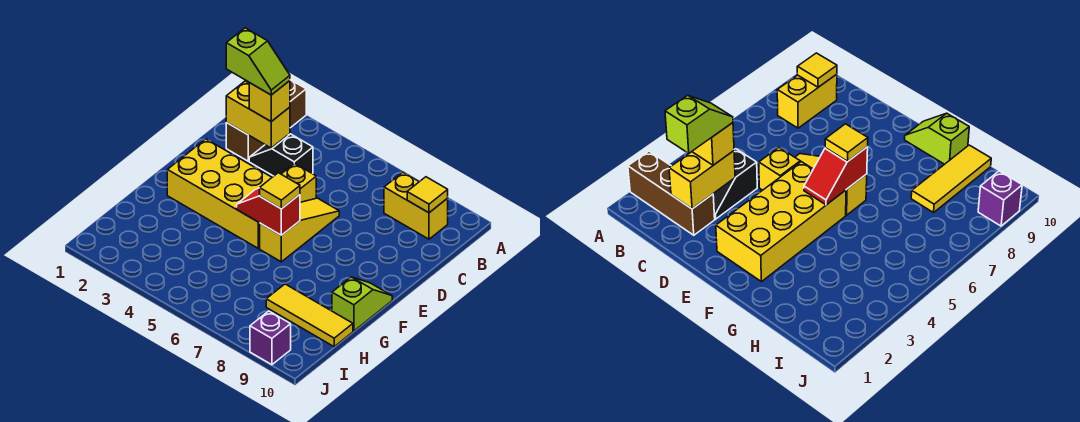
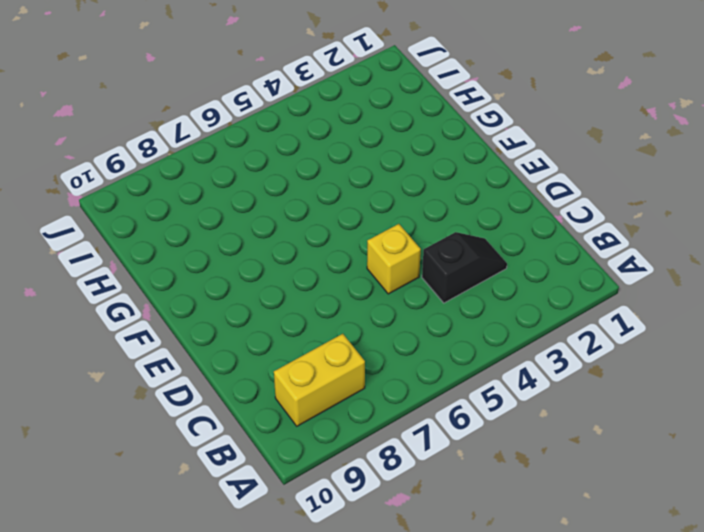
none -> brown brick A2:C2 level 1
none -> yellow slope D6:F6 level 1 top F
none -> yellow brick E2:F5 level 1

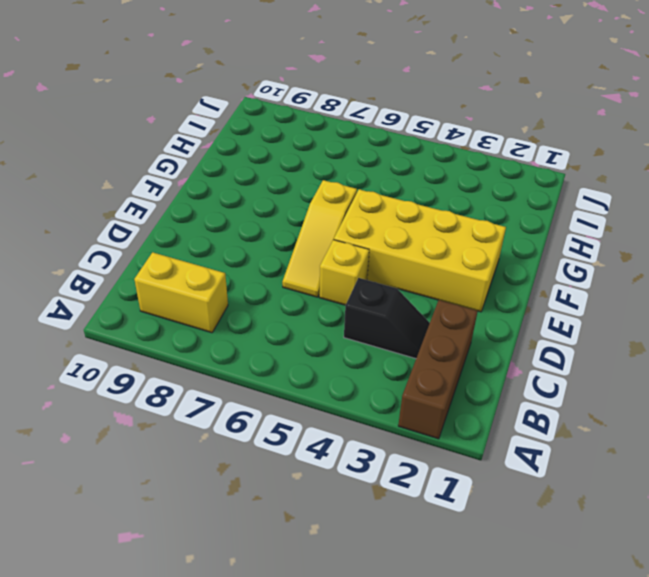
none -> lime slope F10:G10 level 1 top G
none -> yellow tile H8:H10 level 1
none -> purple brick J9 level 1

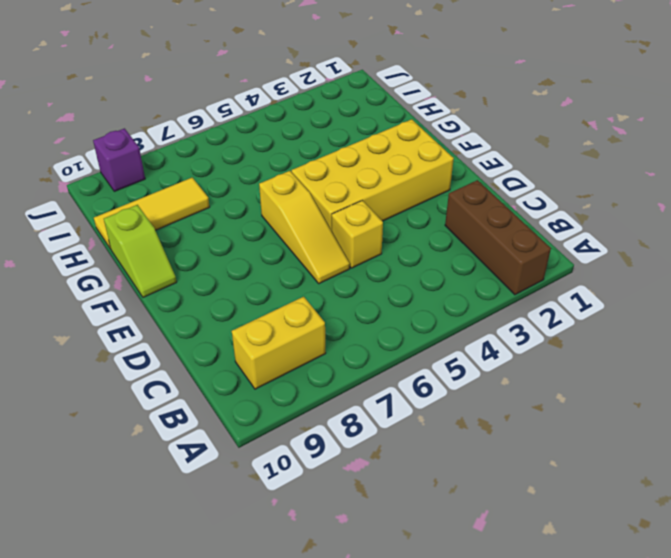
none -> black slope C3:C4 level 1 top 4
none -> yellow tile B9 level 2
none -> yellow brick C2:C3 level 2

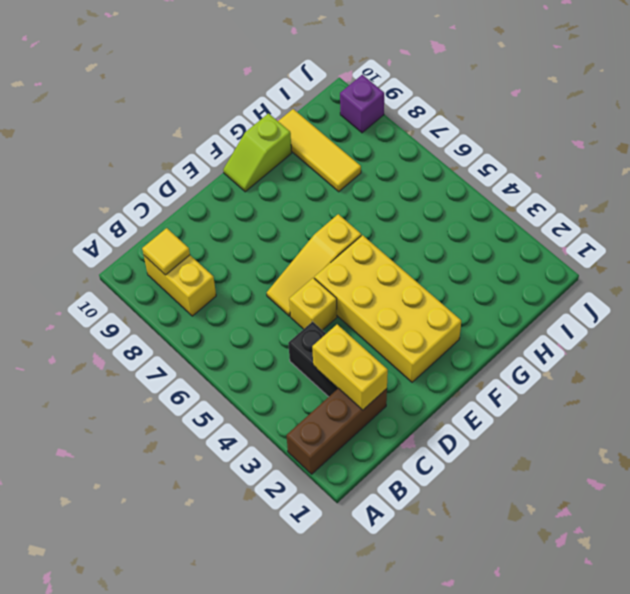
none -> red slope F5:F6 level 2 top 6
none -> yellow brick C3 level 3
none -> yellow tile F6 level 3

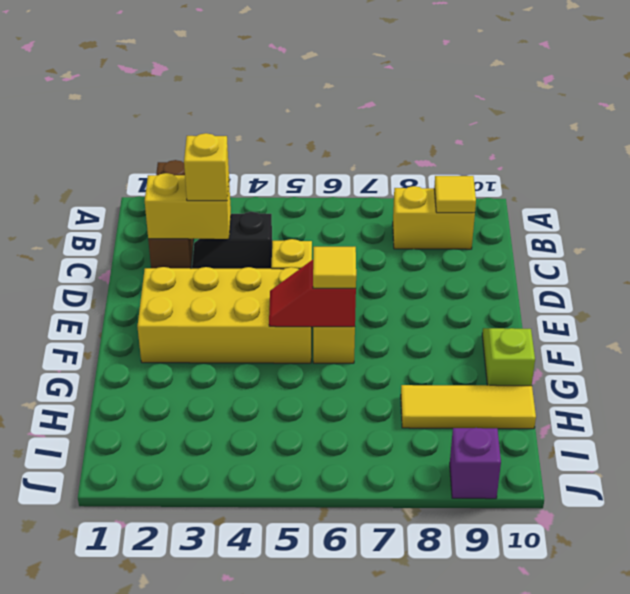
none -> lime slope C2:C3 level 4 top 2

